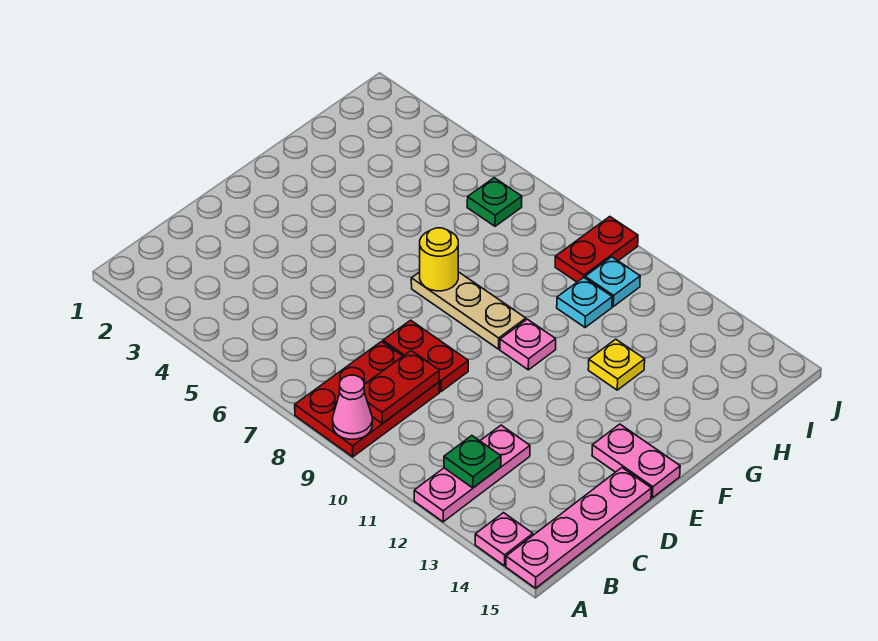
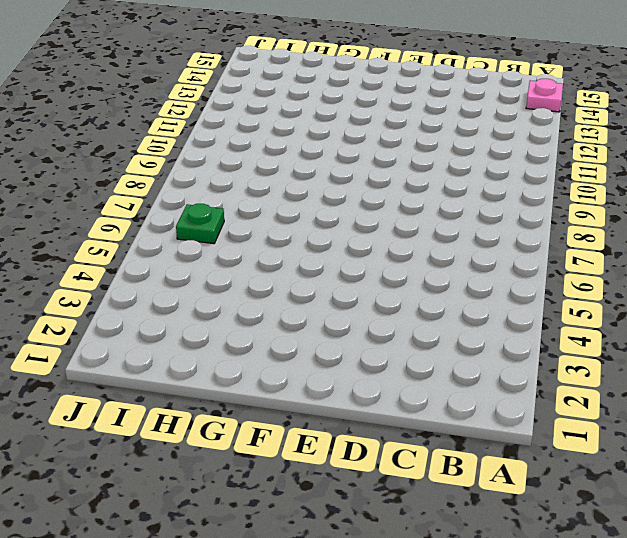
none -> red plate A8:C9 level 1
none -> pink plate A12:C12 level 1
none -> pink plate A15:D15 level 1

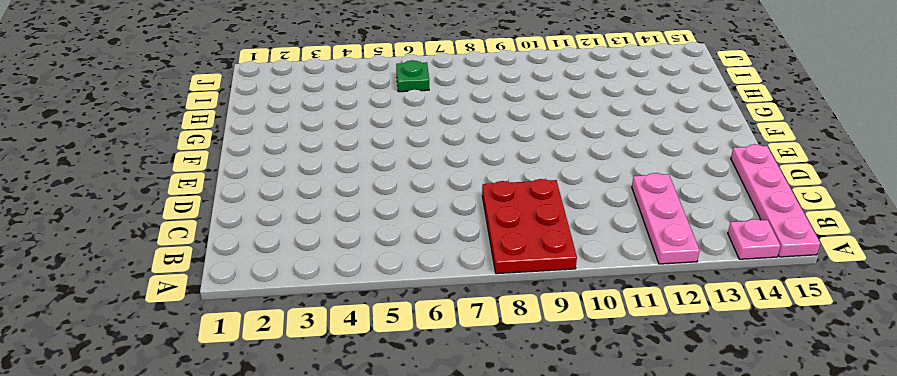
none -> red plate D8:D9 level 1
none -> pink plate E14:E15 level 1
none -> tan plate F7:F9 level 1

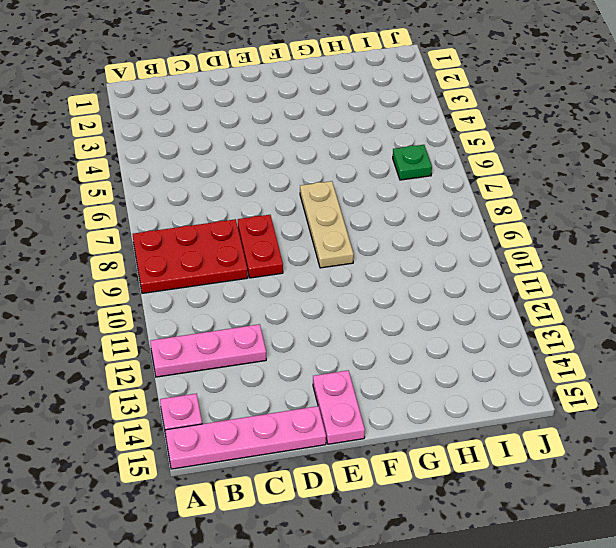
none -> pink plate F10 level 1
none -> yellow plate G12 level 1
none -> cyan plate H10 level 1

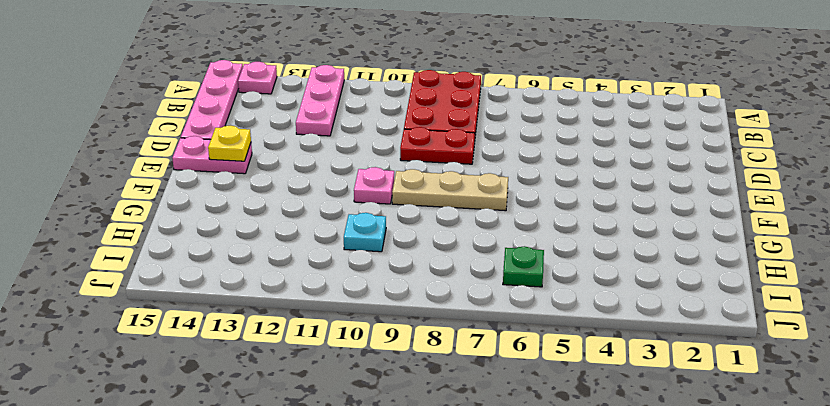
yellow plate E14 level 2 -> yellow plate G12 level 1
none -> red plate I9:J9 level 1
none -> cyan plate I10 level 1
none -> pink cone A9 level 2

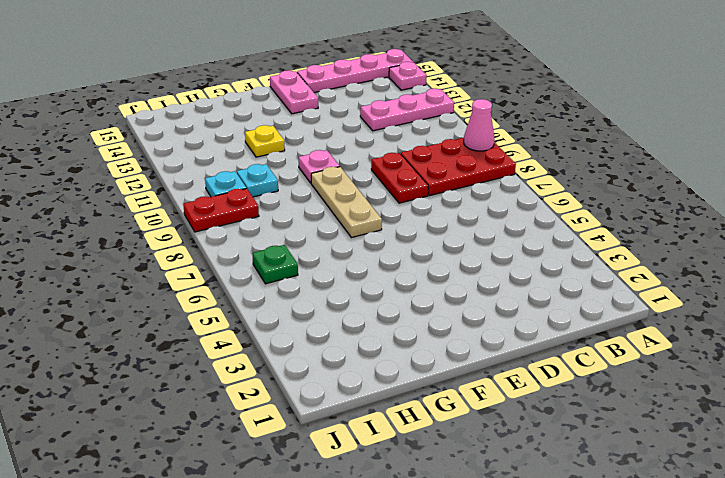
none -> red plate B9:C9 level 2
none -> green plate B12 level 2
none -> yellow round brick F7 level 2

